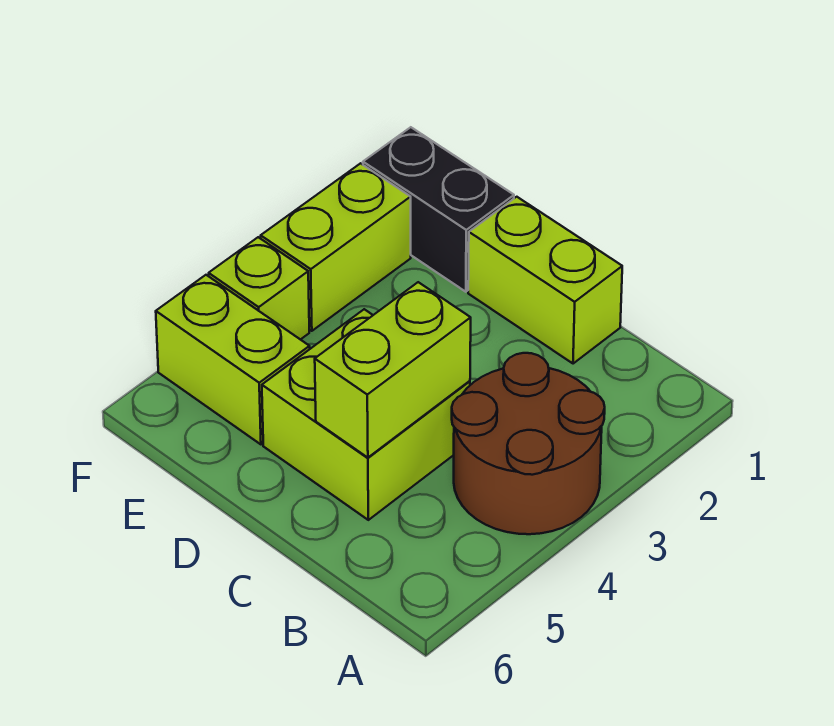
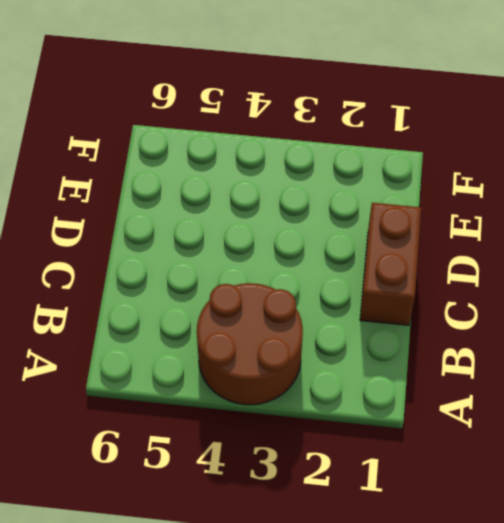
brown brick C1:D1 level 1 -> lime brick C1:D1 level 1
none -> lime brick C4:D5 level 1
none -> black brick E1:F1 level 1

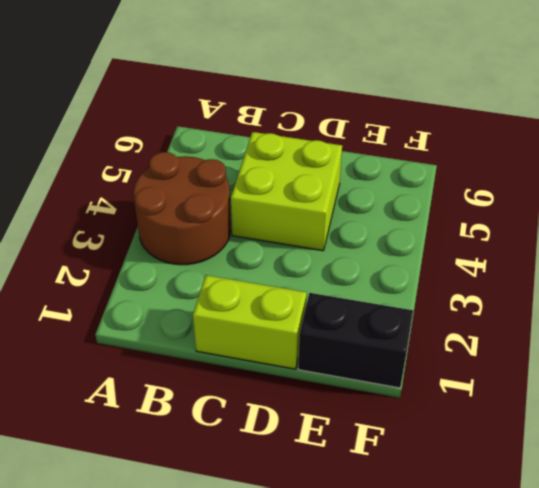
none -> lime brick E5:F5 level 1
none -> lime brick F2:F3 level 1

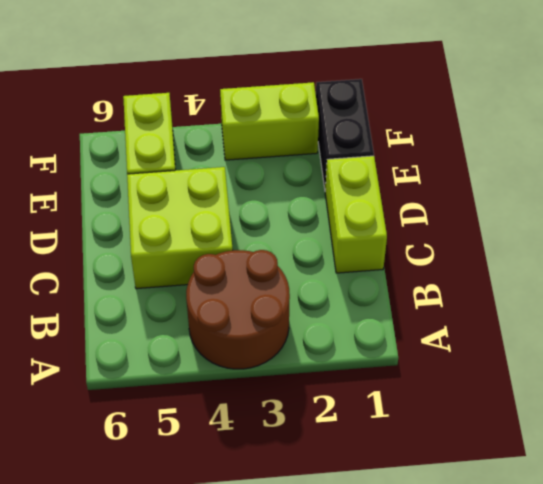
none -> lime brick F4 level 1
none -> lime brick C4:C5 level 2

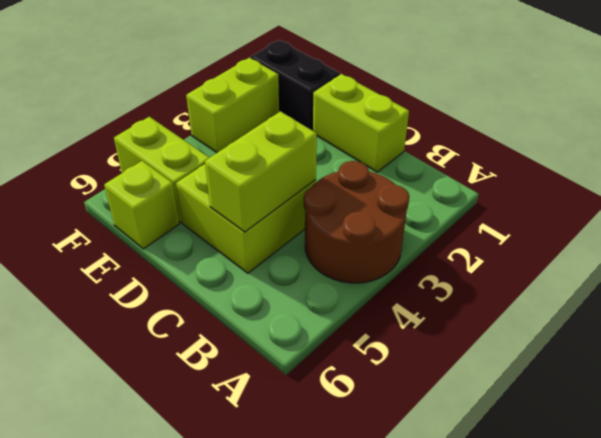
lime brick E6 level 1 -> lime brick F4 level 1

